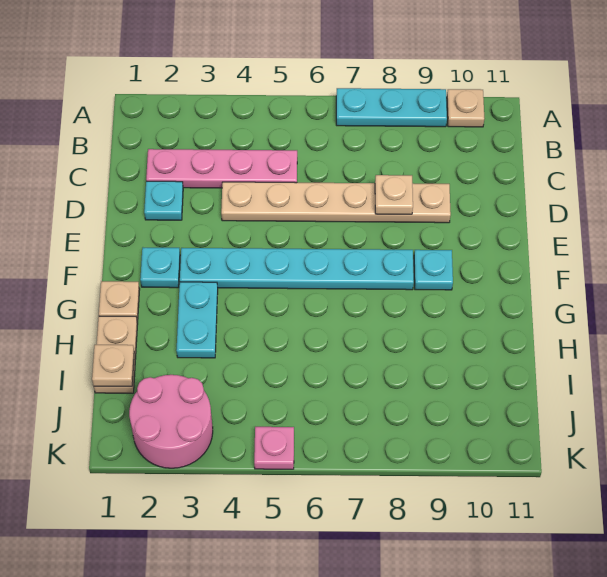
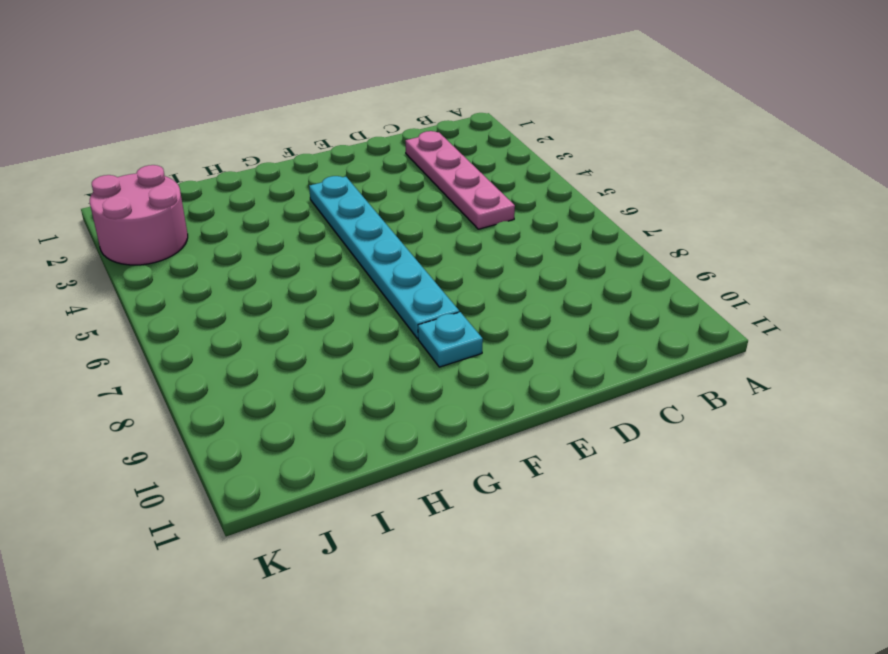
none -> cyan plate A7:A9 level 1
none -> tan plate A10 level 1
none -> cyan plate D2 level 1

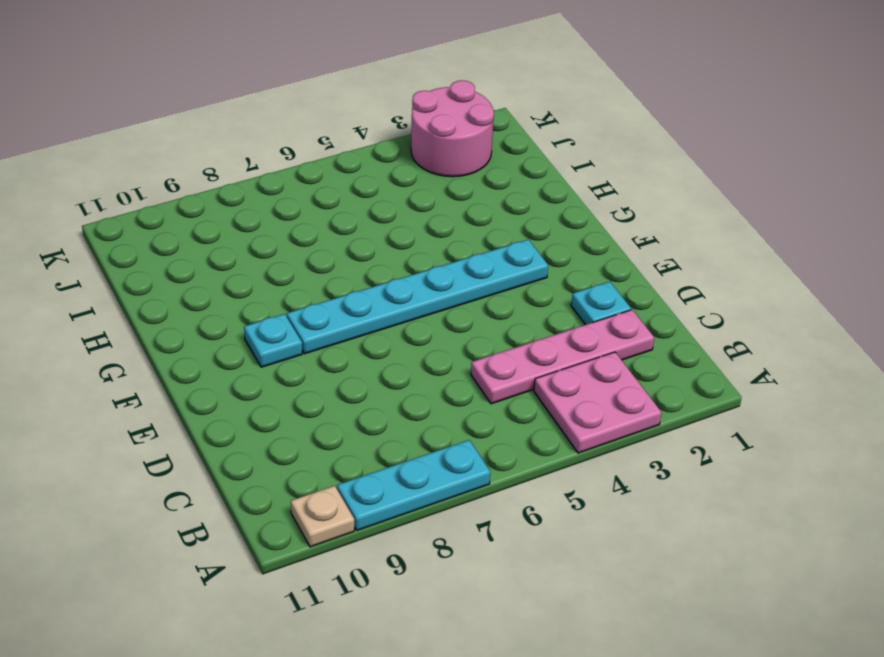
pink plate A3:B4 level 1 -> none
none -> tan plate D4:D9 level 1
none -> cyan plate F2 level 1
none -> tan plate G1 level 1

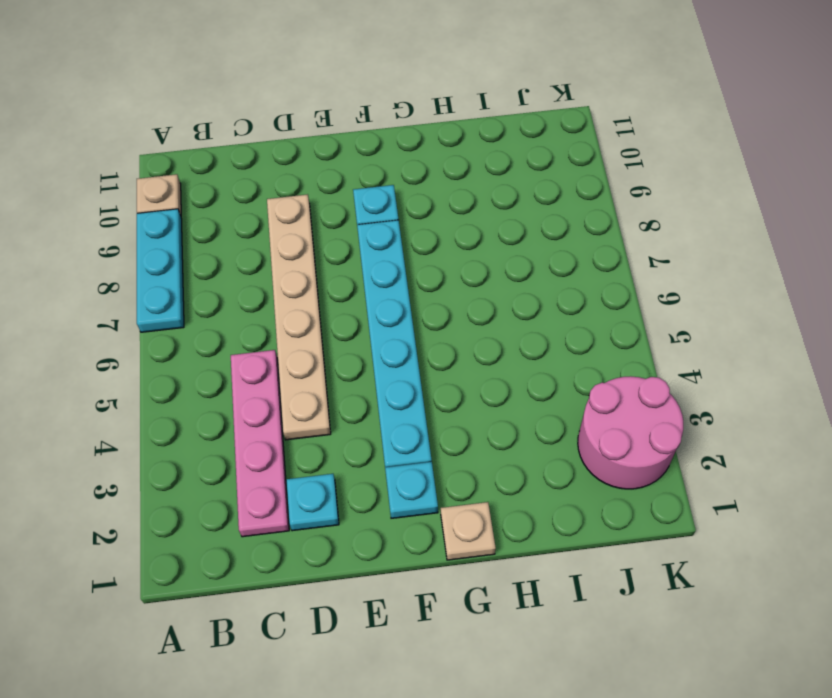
none -> cyan plate G3:H3 level 1
none -> tan plate H1:I1 level 1
none -> pink plate K5 level 1

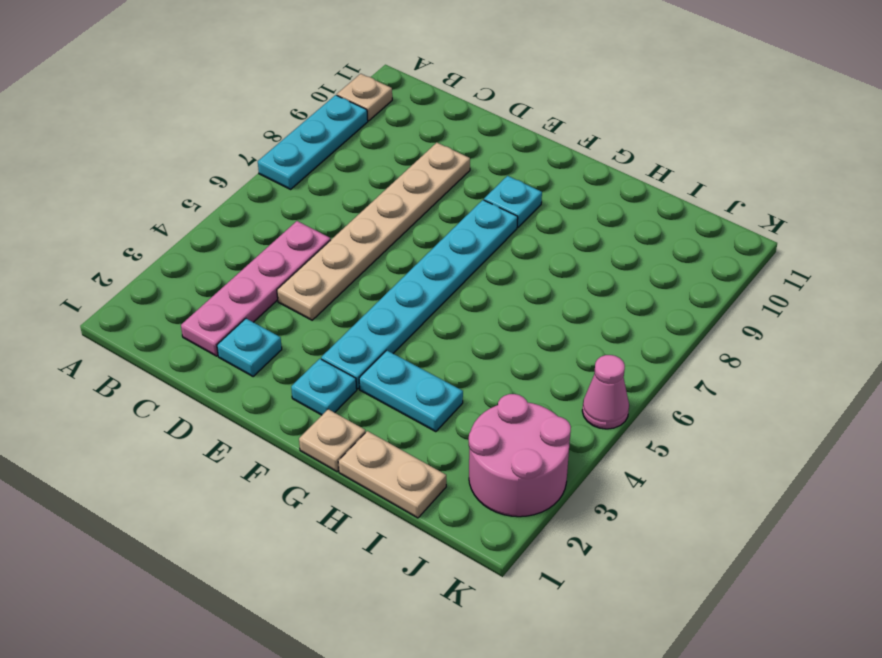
pink cone K5 level 1 -> pink plate K5 level 1
none -> tan plate D8 level 2
none -> tan plate I1 level 2

